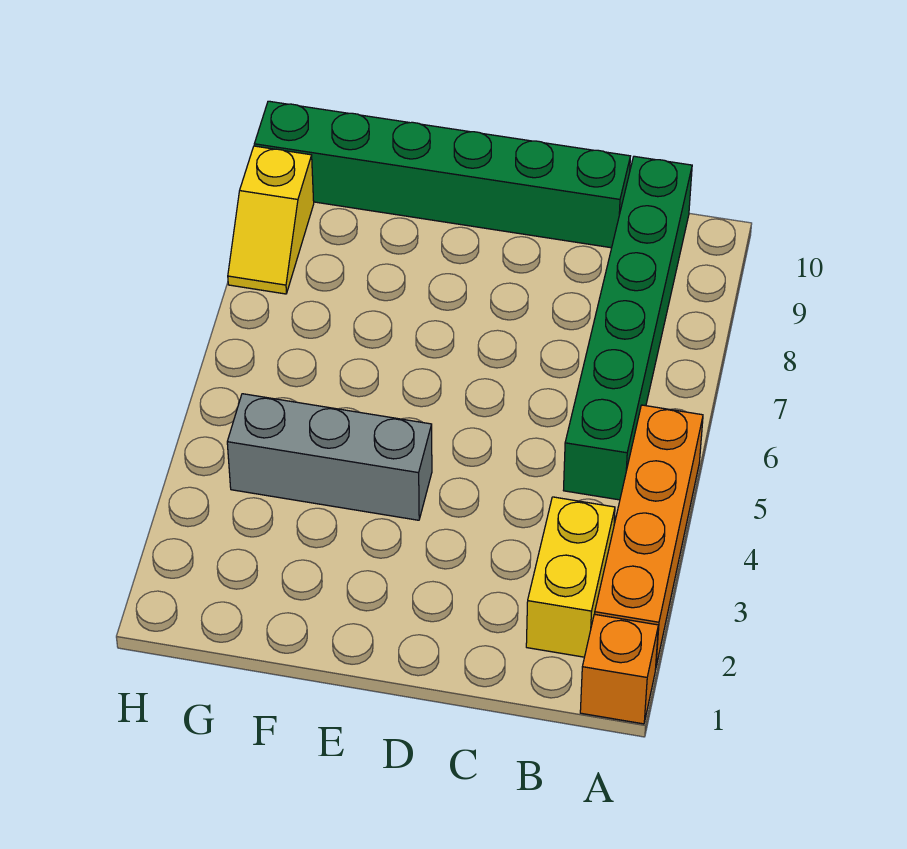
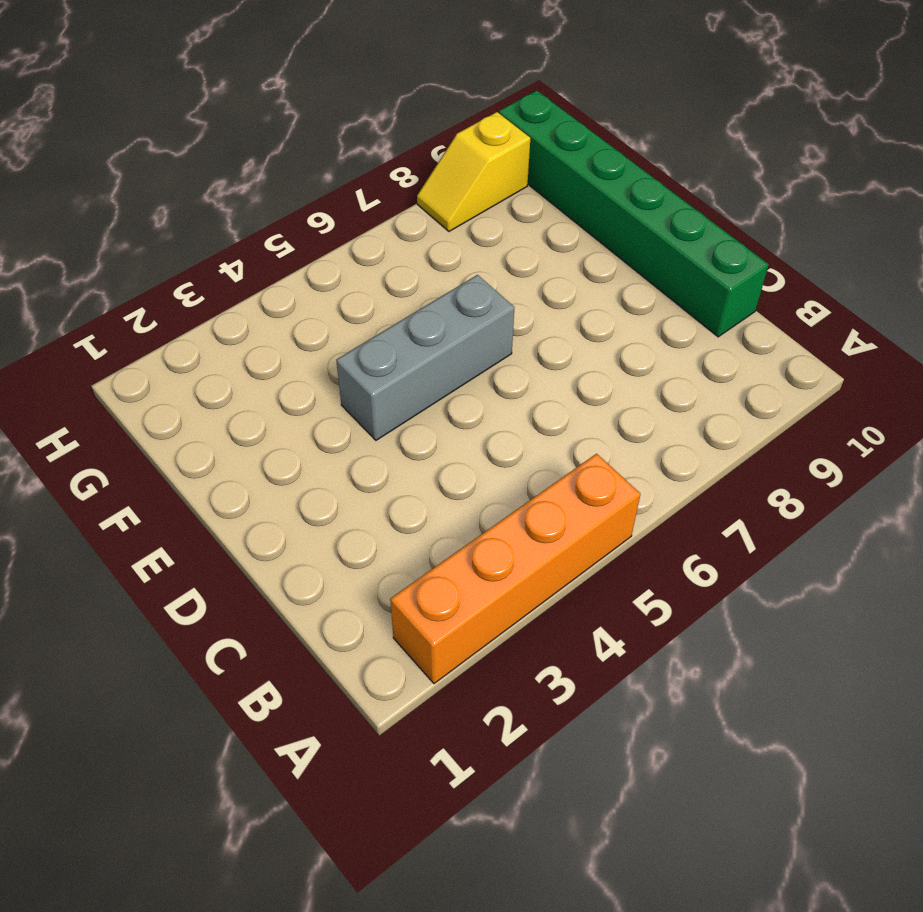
grey brick E4:E6 level 1 -> grey brick E4:G4 level 1
none -> orange brick A1 level 1
none -> yellow brick B2:B3 level 1

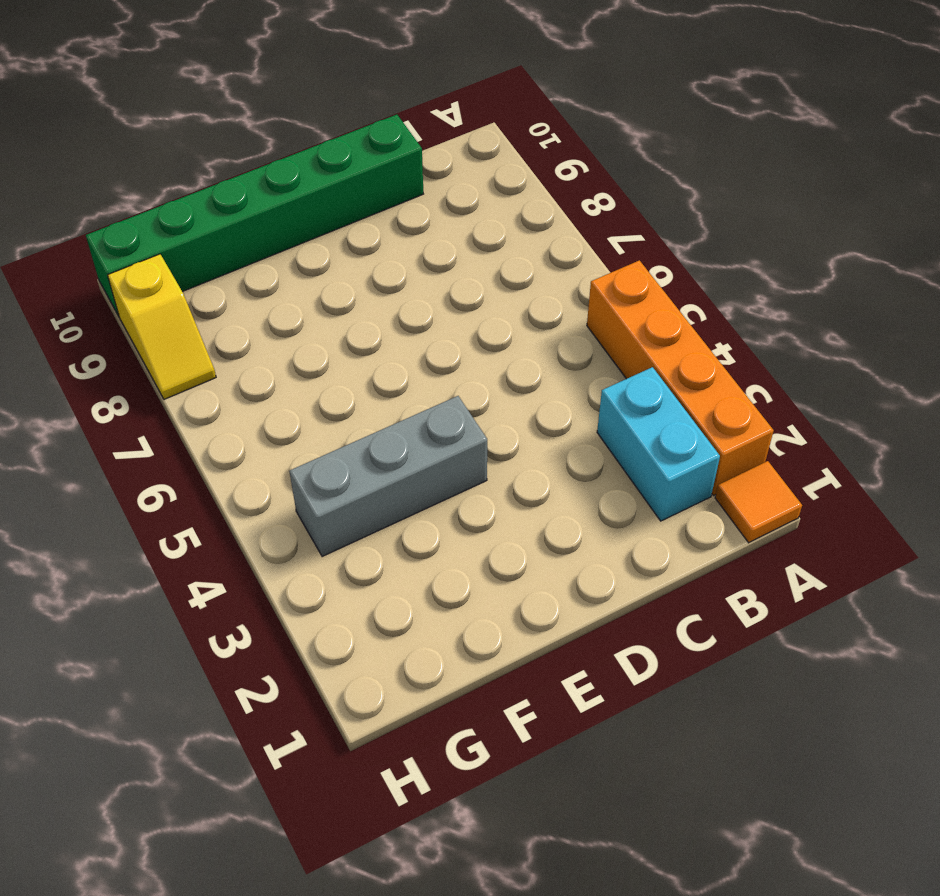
orange tile A1 level 1 -> orange brick A1 level 1
cyan brick B2:B3 level 1 -> yellow brick B2:B3 level 1
none -> green brick B5:B10 level 1

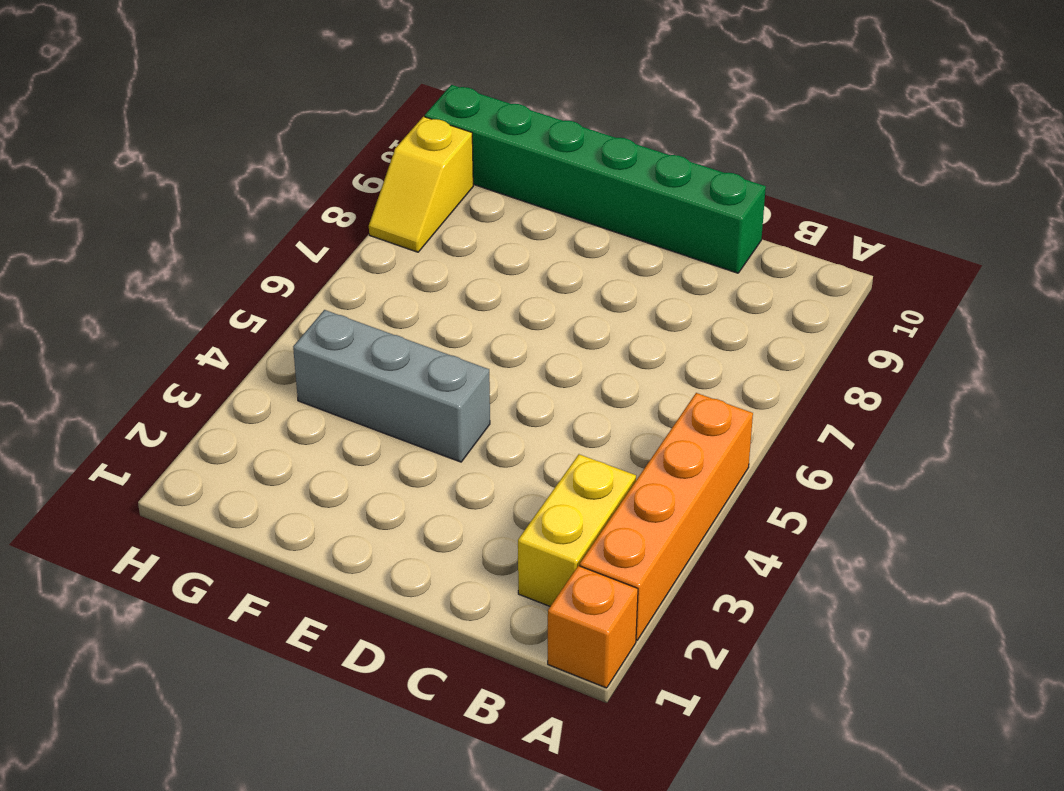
none -> green brick B5:B10 level 1

